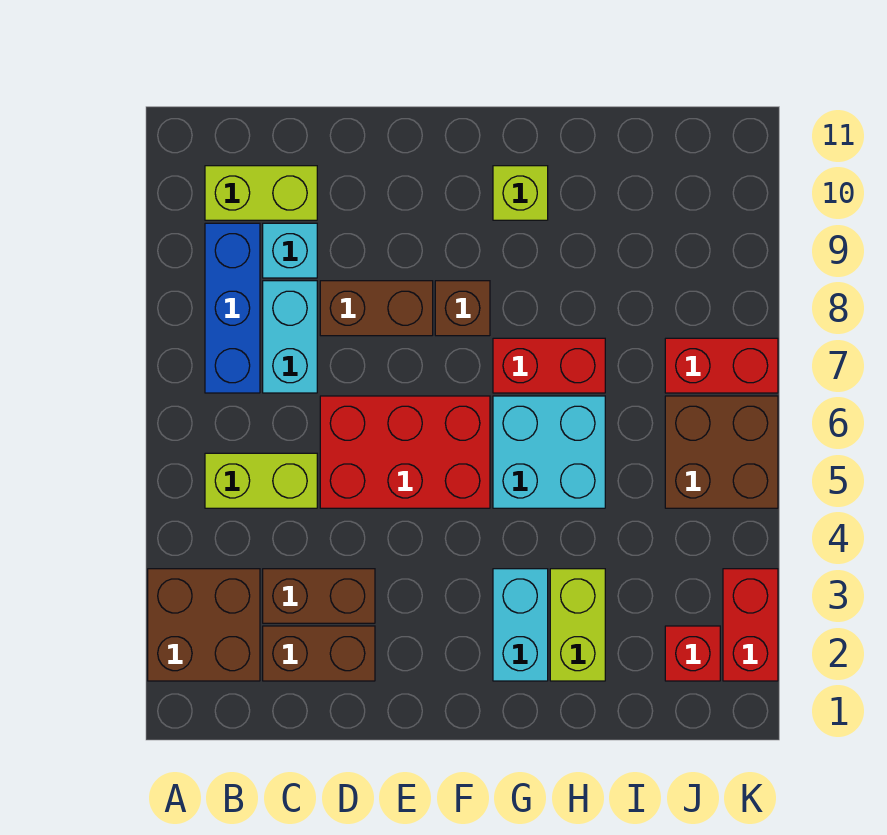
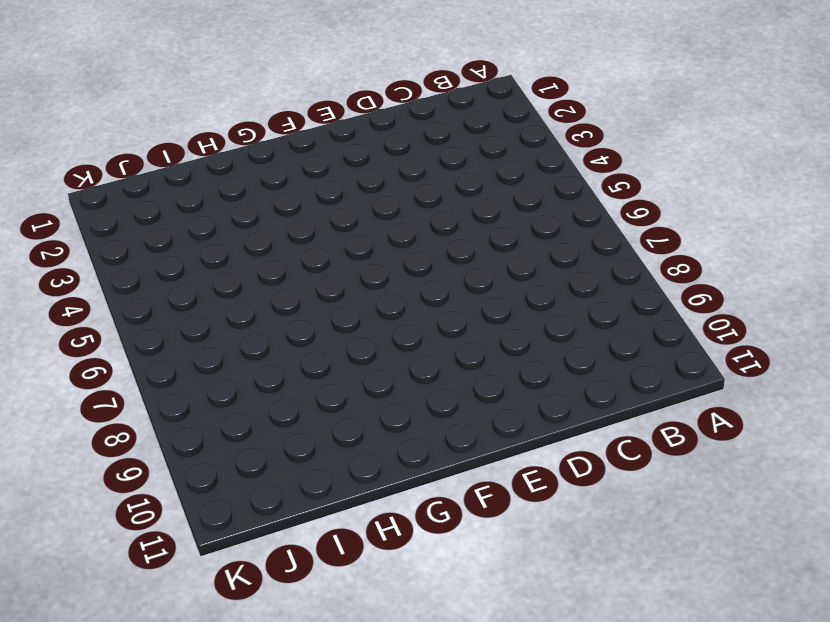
none -> brown brick A2:B3 level 1
none -> lime brick B5:C5 level 1
none -> blue brick B7:B9 level 1

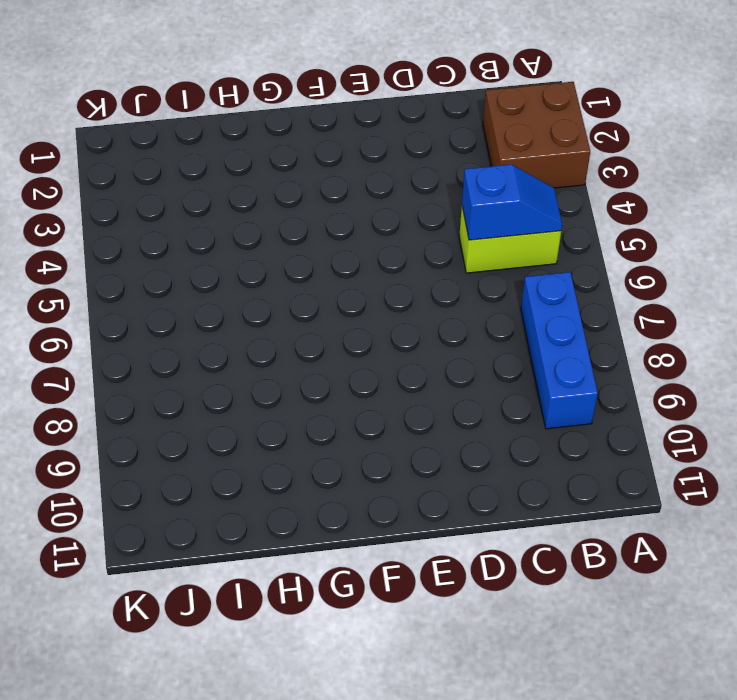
blue slope B5:C5 level 2 top C -> none
none -> lime brick B10:C10 level 1
none -> brown brick C2:D2 level 1
none -> brown brick C3:D3 level 1

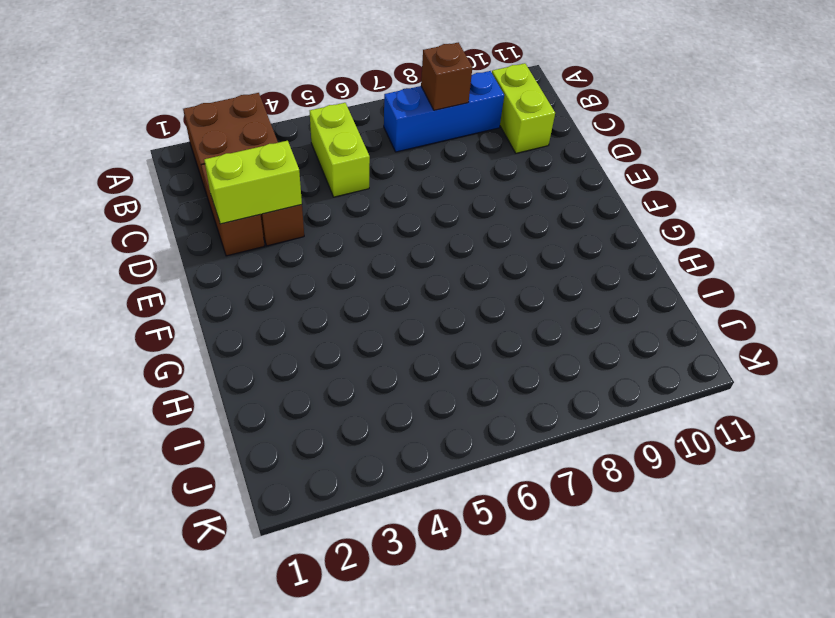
brown brick B8 level 2 -> brown brick F8 level 1
lime brick D2:D3 level 2 -> lime brick H2:H3 level 1
none -> cyan brick C7:C8 level 1
none -> cyan brick C9 level 1
none -> red brick D5:F6 level 1

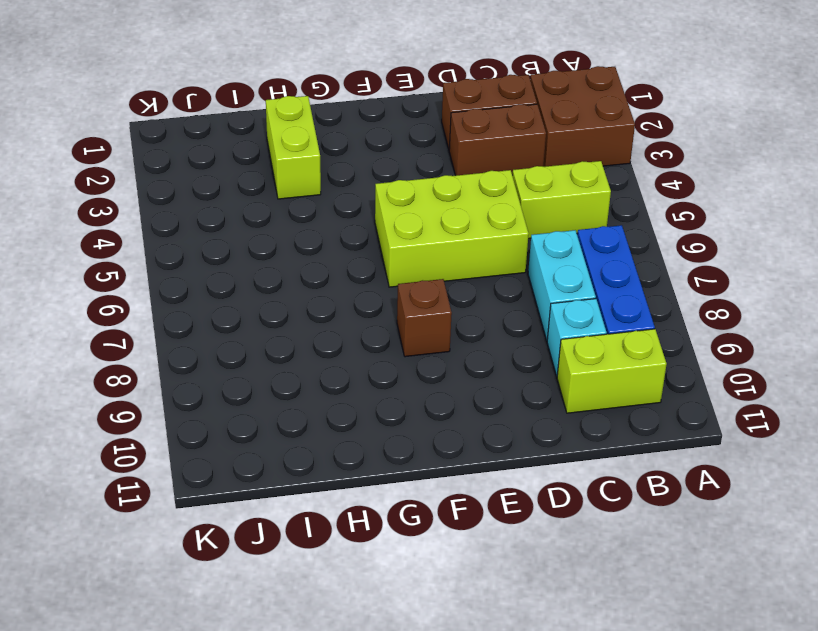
lime brick D5:F6 level 1 -> red brick D5:F6 level 1
none -> brown brick D8:E8 level 1
none -> cyan brick G2:G3 level 1
none -> cyan brick G5:H6 level 1

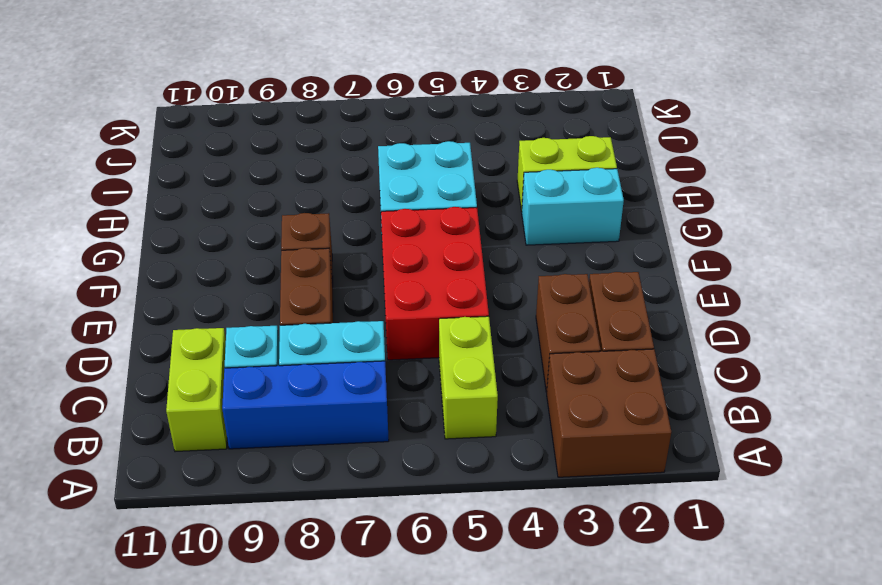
none -> red brick G7:H7 level 1
none -> lime brick G10 level 1
none -> red brick J2 level 1

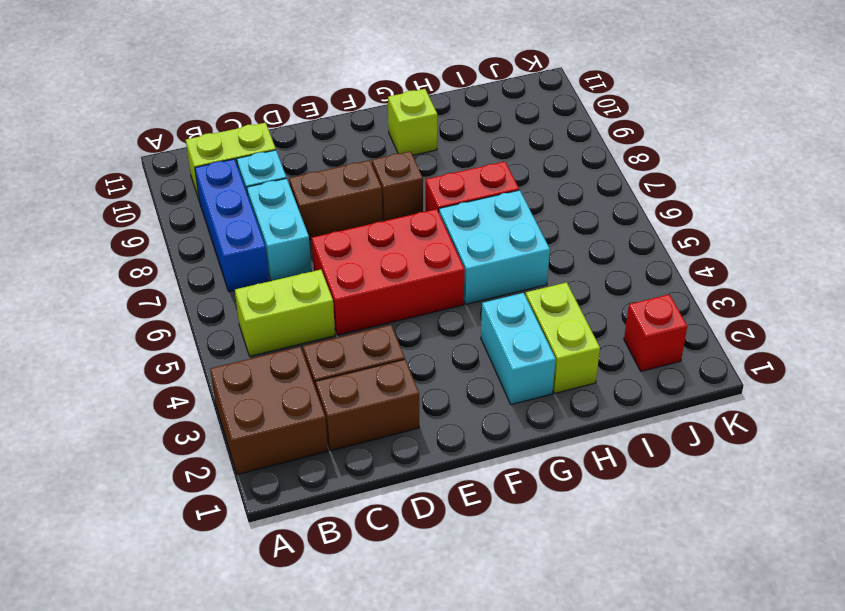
none -> brown brick J5:K6 level 1
none -> red brick J7:K7 level 1
none -> red brick K2:K3 level 1

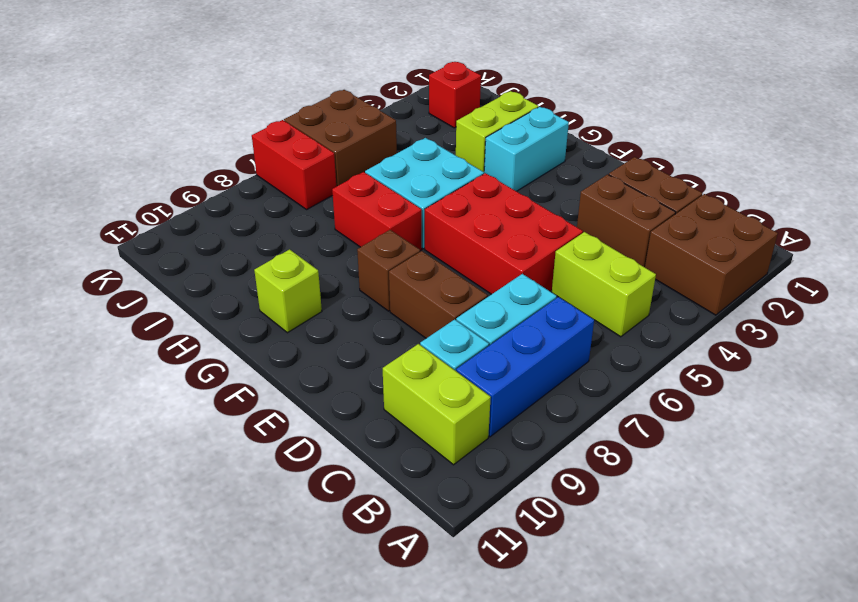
none -> red brick K2:K3 level 1

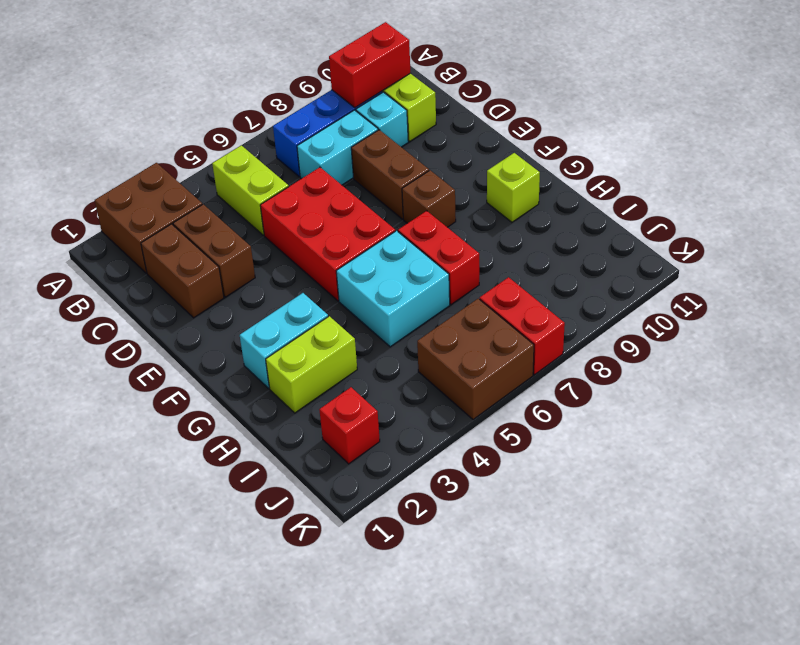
red brick B9:B10 level 2 -> red brick K2:K3 level 1

